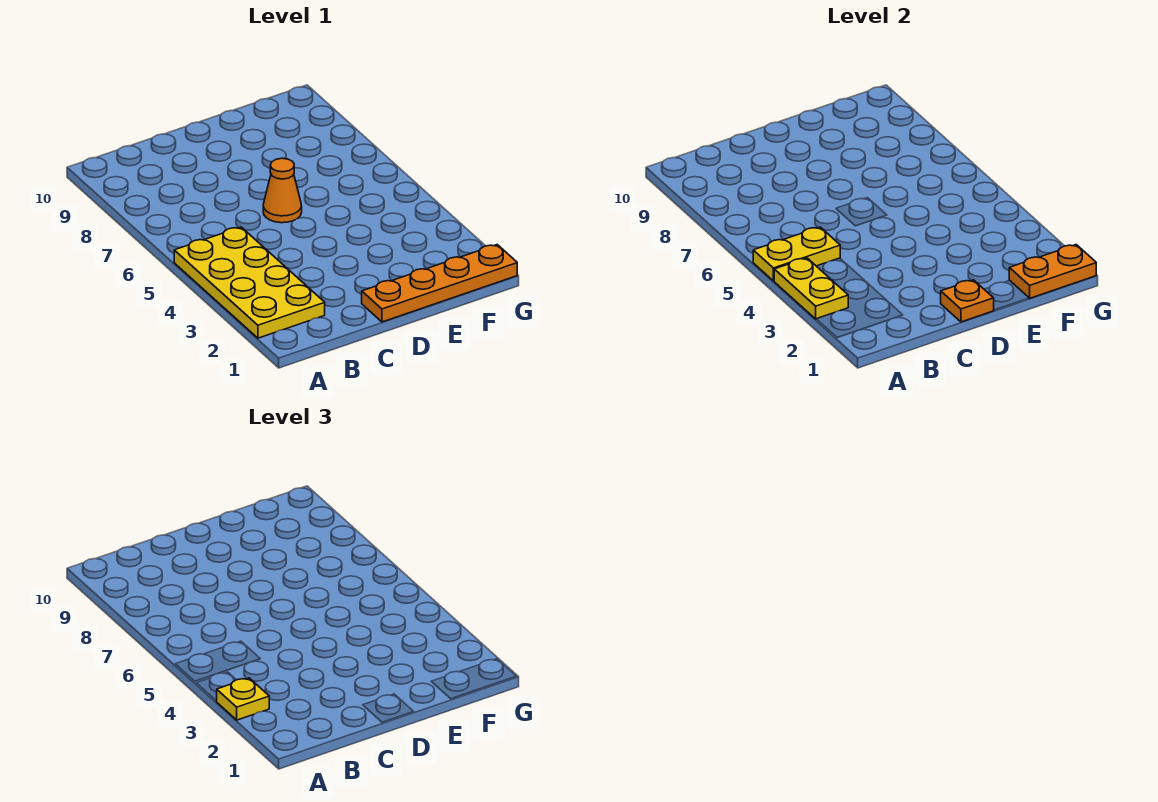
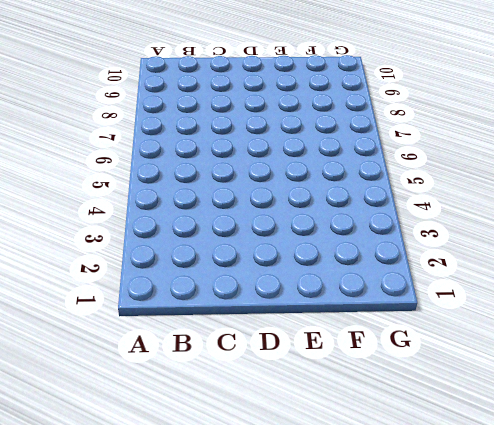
none -> yellow plate A2:B5 level 1
none -> orange plate D1:G1 level 1

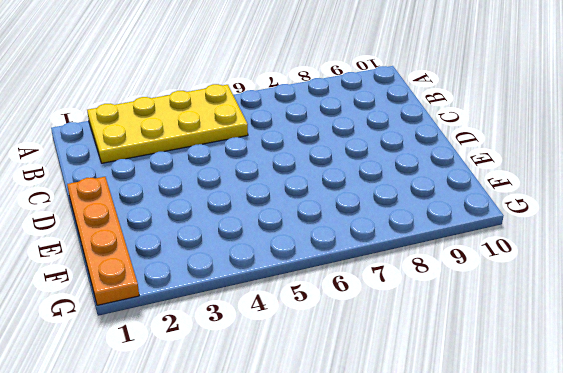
none -> orange cone D6 level 1
none -> yellow plate A3:A4 level 2

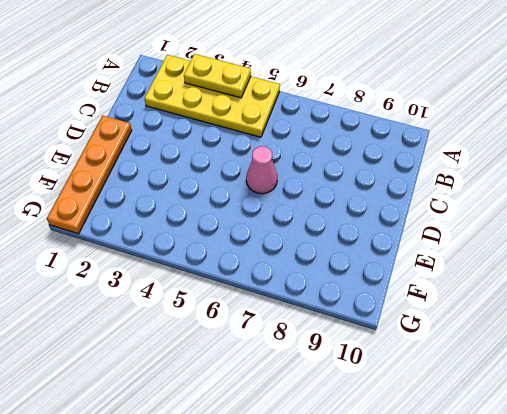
pink cone D6 level 1 -> orange cone D6 level 1
none -> yellow plate A5:B5 level 2
none -> orange plate D1 level 2

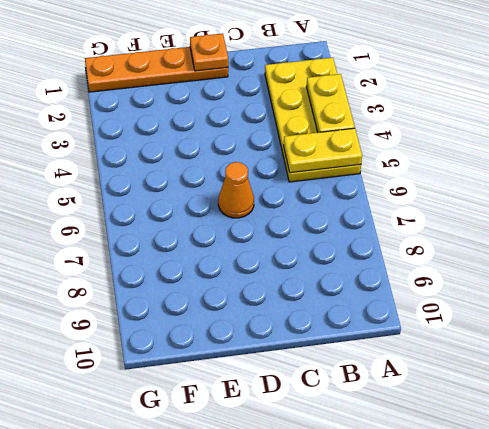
none -> orange plate F1:G1 level 2
none -> yellow plate A3 level 3

